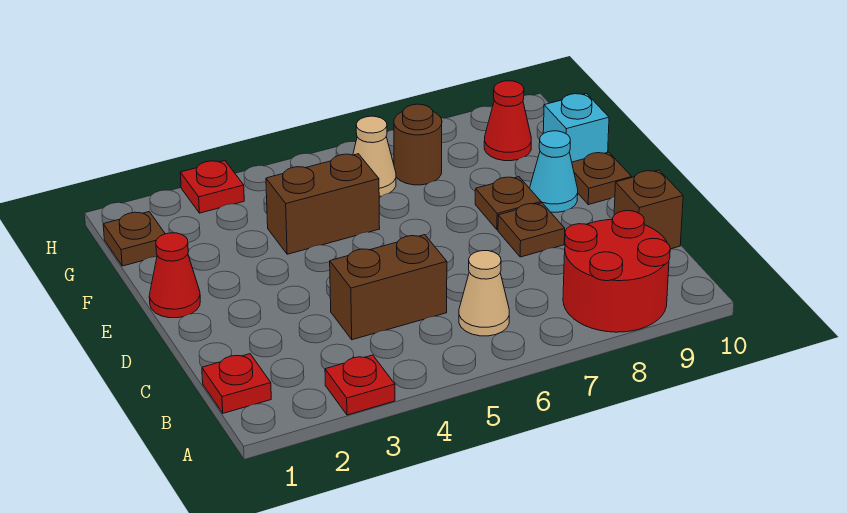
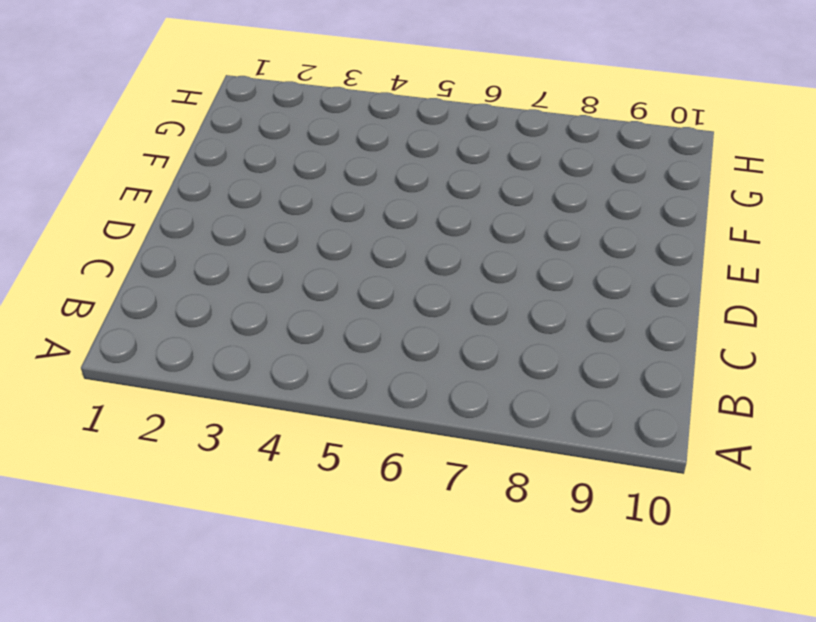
none -> red plate A3 level 1
none -> red round brick A8:B9 level 1
none -> red plate B1 level 1

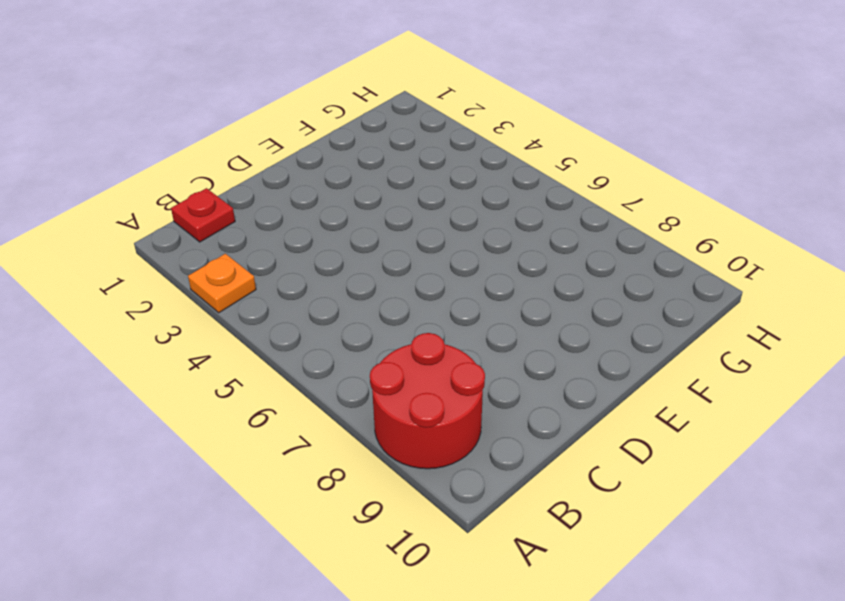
orange plate A3 level 1 -> red plate A3 level 1
none -> tan cone B6 level 1
none -> brown brick C4:C5 level 1
none -> brown brick C10 level 1

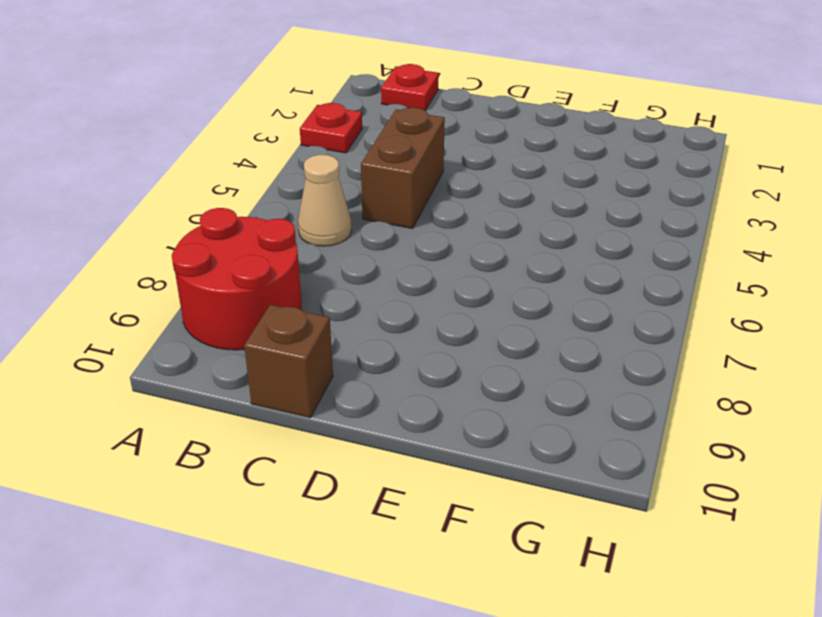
none -> brown plate D8 level 1
none -> red cone E1 level 1
none -> brown plate E8 level 1

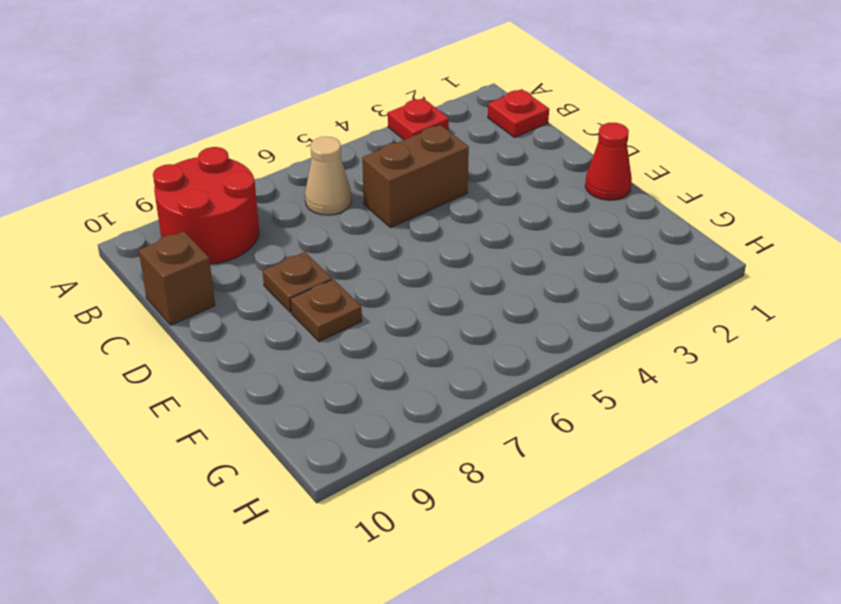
none -> cyan cone E9 level 1
none -> brown plate E10 level 1
none -> brown brick F4:F5 level 1

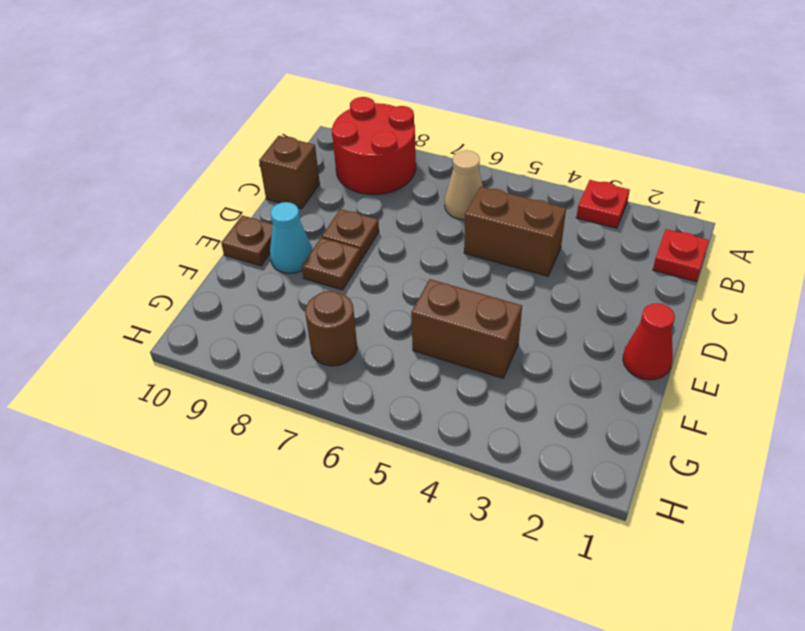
none -> cyan brick F10 level 1
none -> brown plate G1 level 1
none -> tan cone G6 level 1

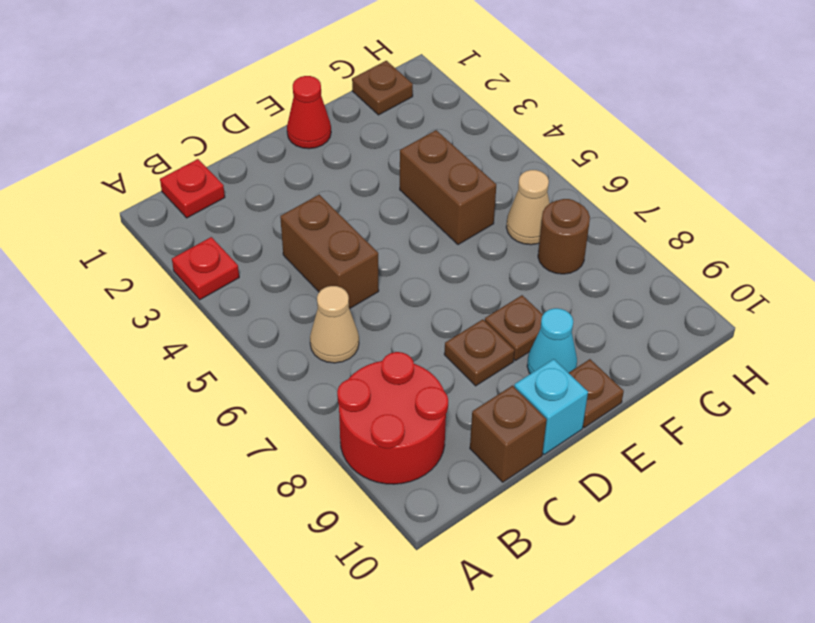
cyan brick D10 level 1 -> cyan brick F10 level 1
none -> red cone G9 level 1
none -> red plate H3 level 1

